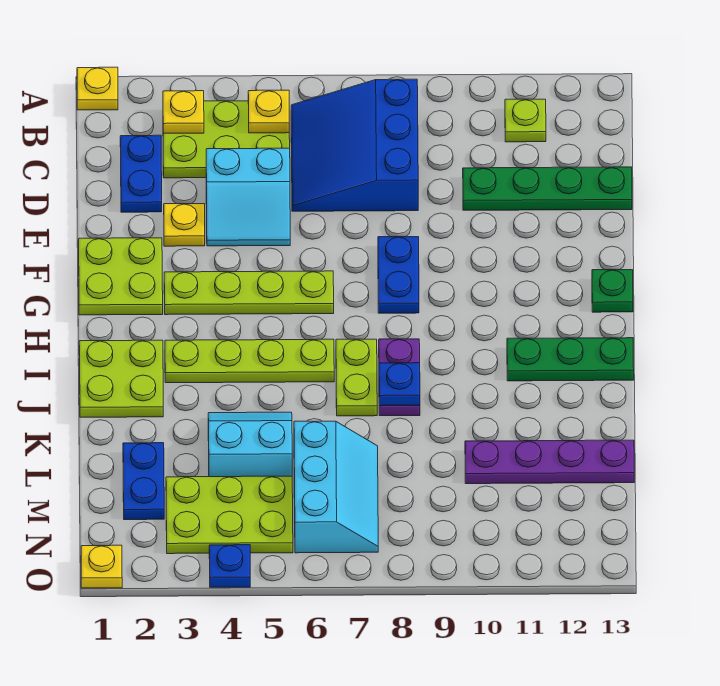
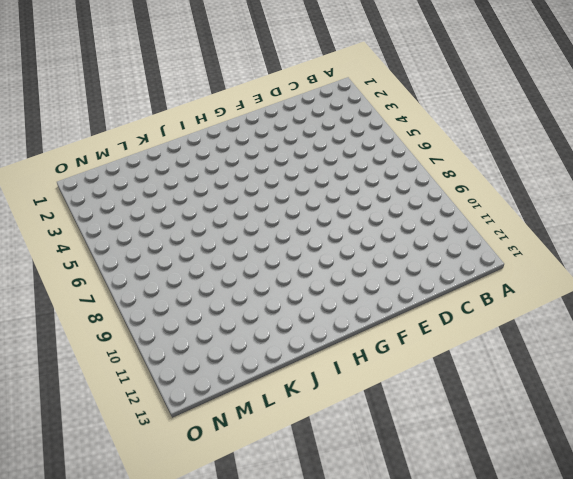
none -> yellow plate A1 level 1
none -> lime plate B3:C5 level 1
none -> blue slope B6:D8 level 1 top 8

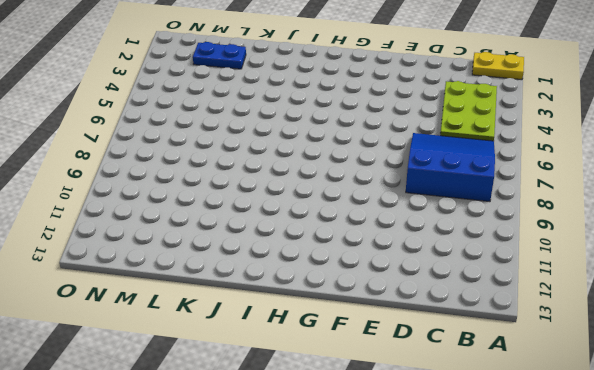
yellow plate A1:B1 level 1 -> yellow plate A1 level 1
none -> lime plate B11 level 1
none -> blue plate C2:D2 level 1
none -> cyan slope D4:E5 level 1 top D

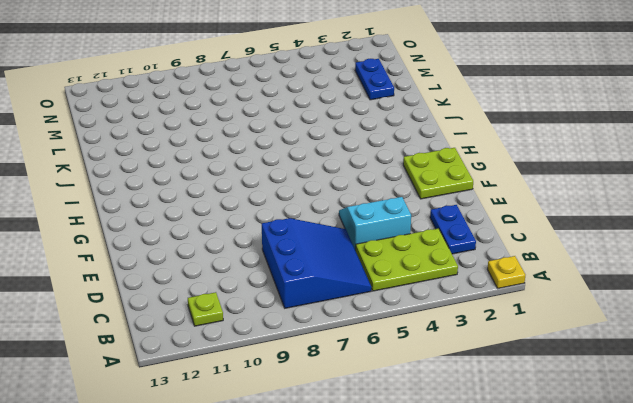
none -> green plate D10:D13 level 1
none -> yellow plate E3 level 1
none -> blue plate F8:G8 level 1

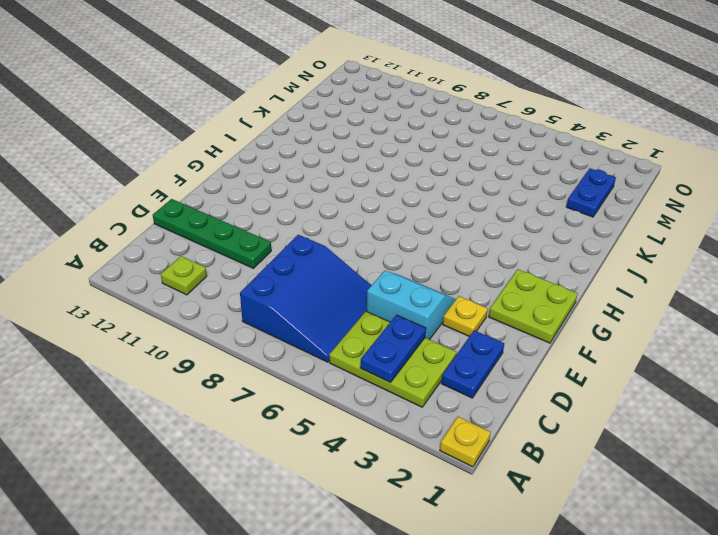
blue plate B4:C4 level 2 -> blue plate F8:G8 level 1
none -> lime plate G3:G6 level 1
none -> green plate G13 level 1
none -> lime plate I1:J2 level 1

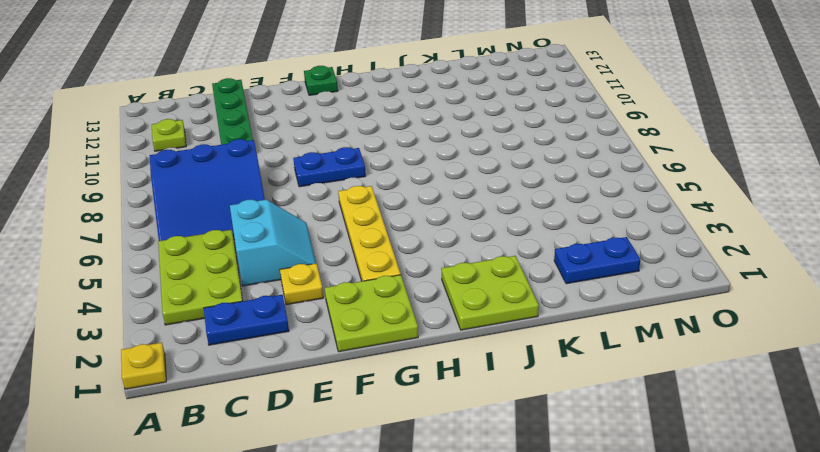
yellow plate G3:G6 level 1 -> lime plate G3:G6 level 1
none -> lime plate I3:I6 level 1
none -> lime plate I7:J7 level 1
none -> purple plate I8:J8 level 1

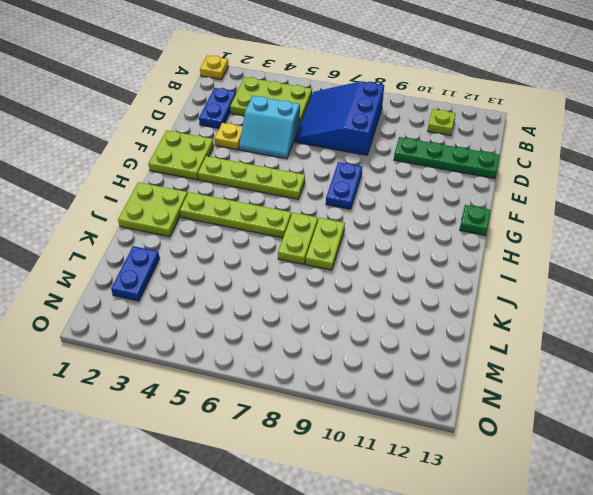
lime plate I8:J8 level 1 -> purple plate I8:J8 level 1
none -> green plate I11:I13 level 1
none -> cyan slope K4:L5 level 1 top L
none -> cyan slope L6:N7 level 1 top 6

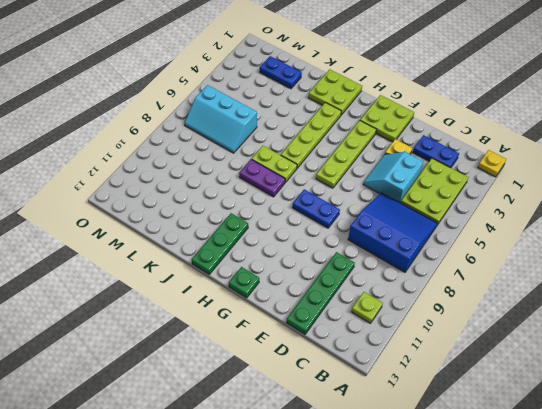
none -> cyan slope K4:L5 level 1 top L
none -> purple plate L10:L13 level 1
none -> lime plate M3:N5 level 1

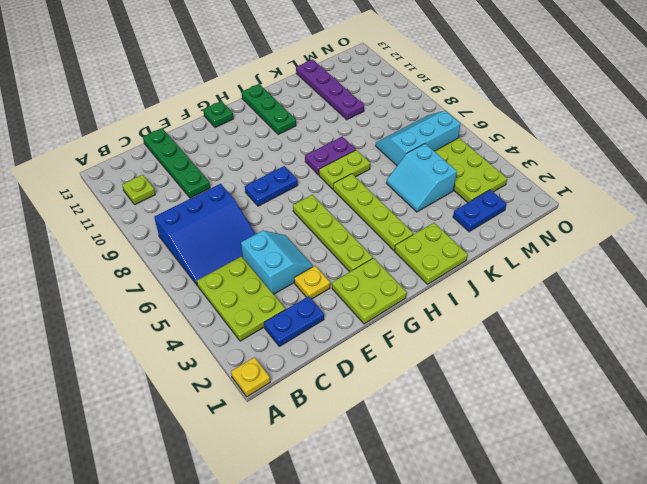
none -> yellow plate O1 level 1
none -> blue plate O4 level 1
none -> yellow plate B3 level 2

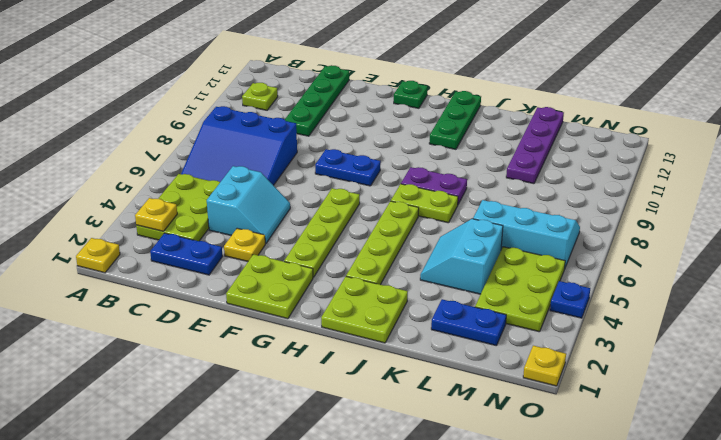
none -> yellow plate B5 level 2
none -> blue plate J8 level 2

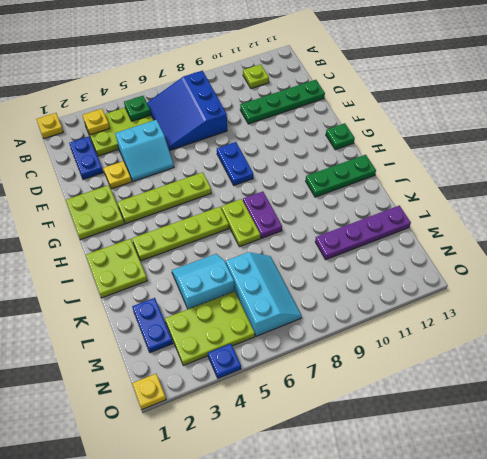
green plate B5 level 2 -> yellow plate B5 level 2
none -> blue plate J8 level 2

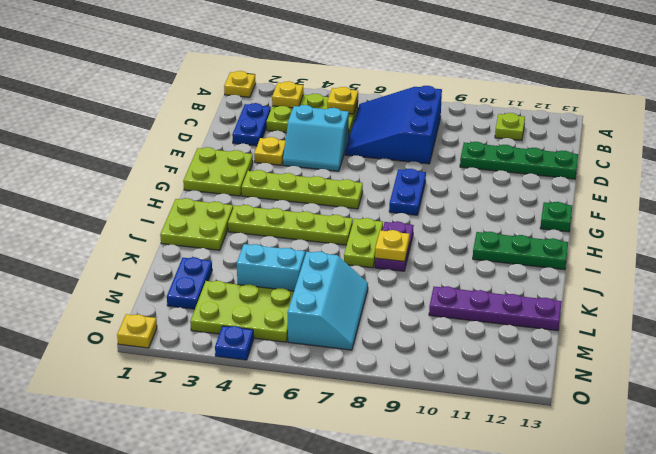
yellow plate J8 level 2 -> blue plate J8 level 2

